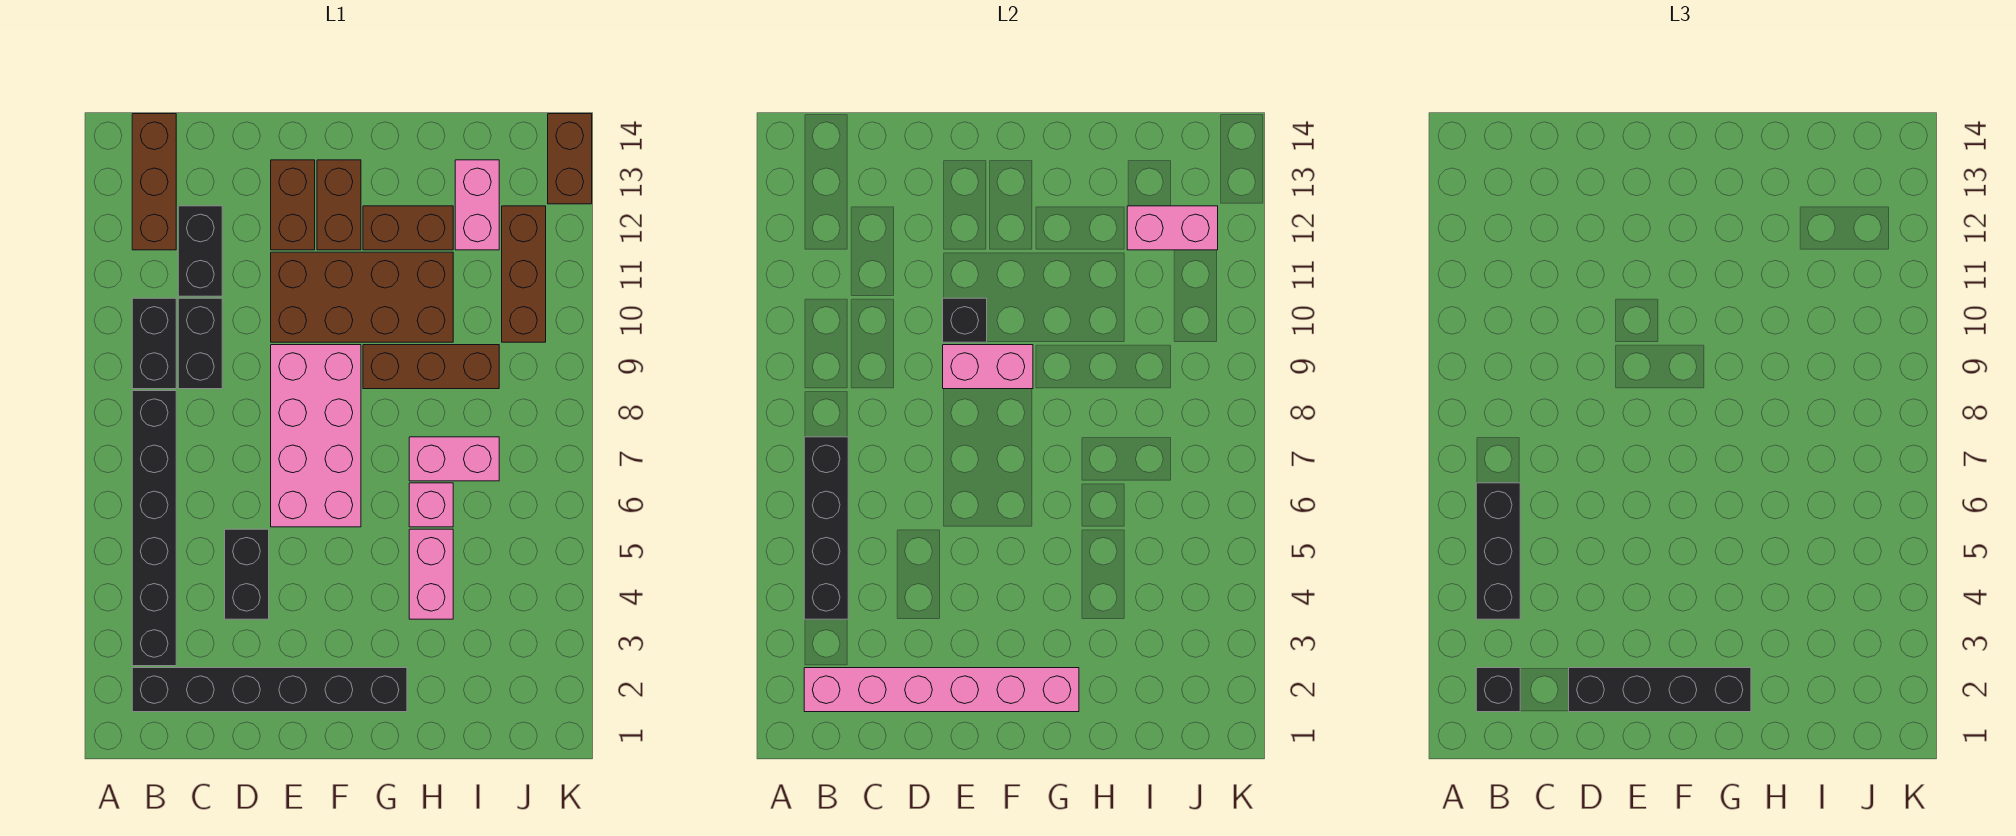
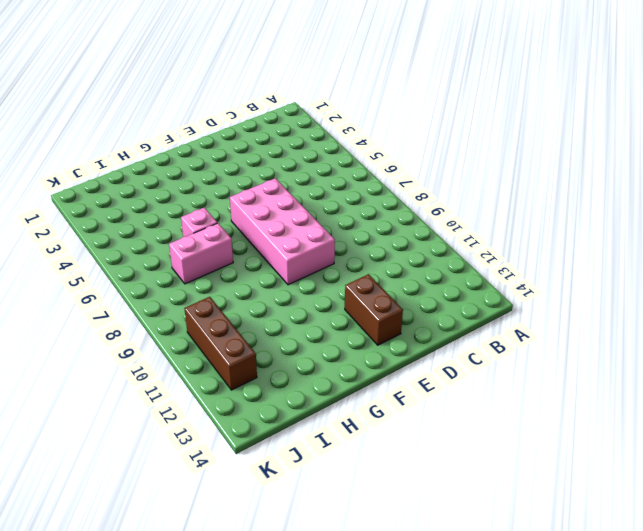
none -> black brick B2:G2 level 1
none -> black brick B3:B8 level 1
none -> black brick B9:B10 level 1

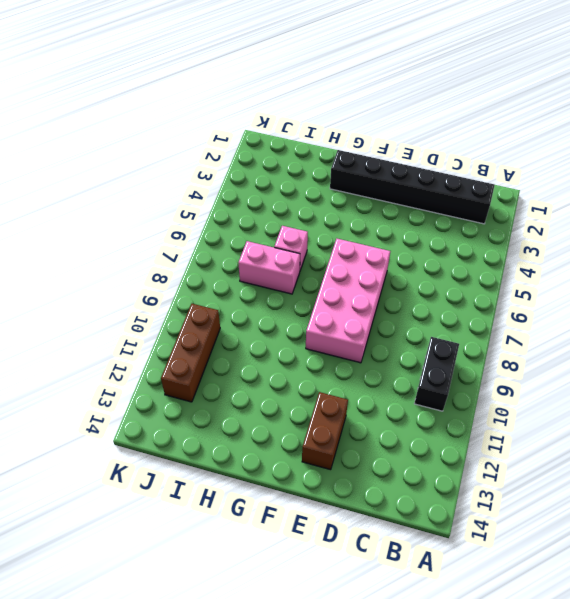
none -> black brick B3:B8 level 1
none -> brown brick B12:B14 level 1
none -> black brick C9:C10 level 1

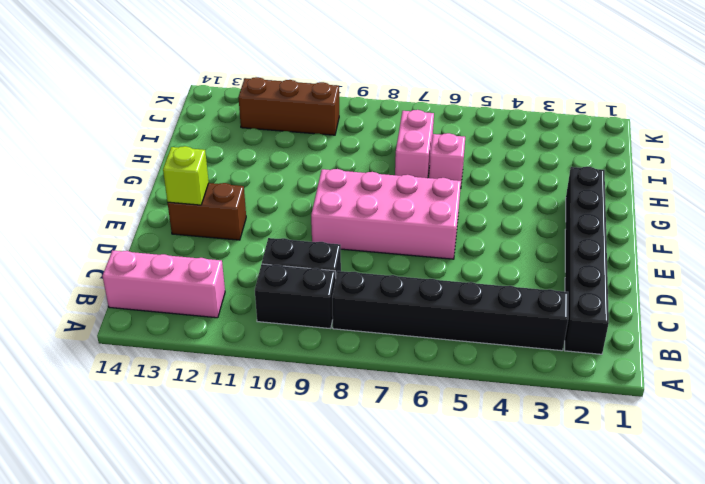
pink brick B12:B14 level 1 -> brown brick B12:B14 level 1
lime brick E13 level 2 -> none
none -> black brick C11:C12 level 1
none -> black brick D4:D5 level 1
none -> brown brick E10:H11 level 1

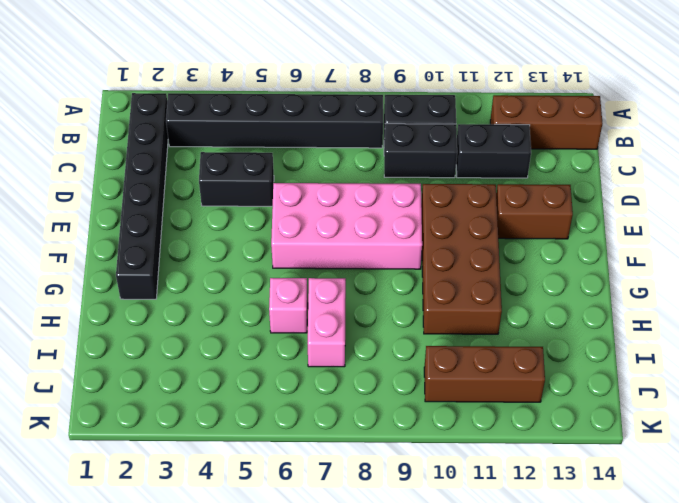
none -> brown brick F12:F13 level 1
none -> brown brick G9:I9 level 1
none -> brown brick G12:H12 level 1

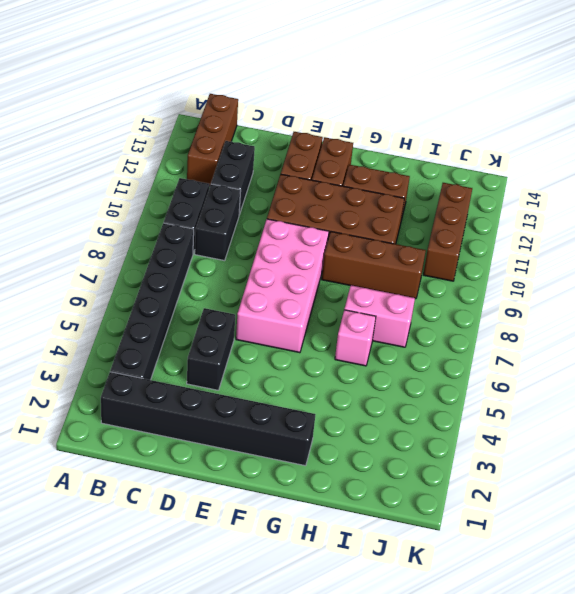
none -> pink brick H4:H5 level 1
none -> pink brick I12:I13 level 1
none -> brown brick K13:K14 level 1

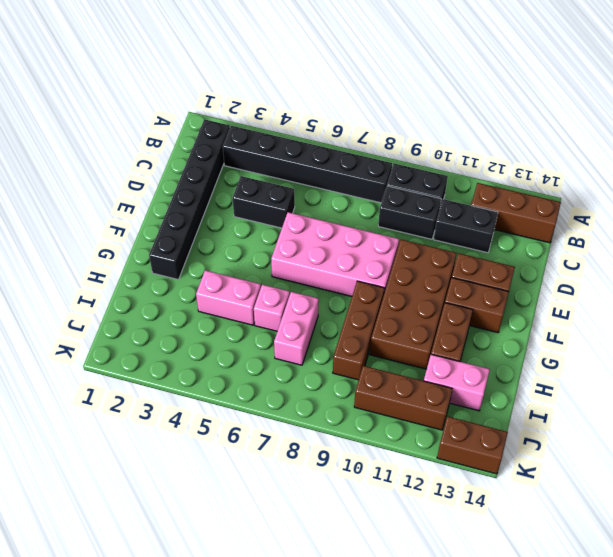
none -> pink brick B2:G2 level 2
none -> black brick B4:B7 level 2
none -> pink brick E9:F9 level 2

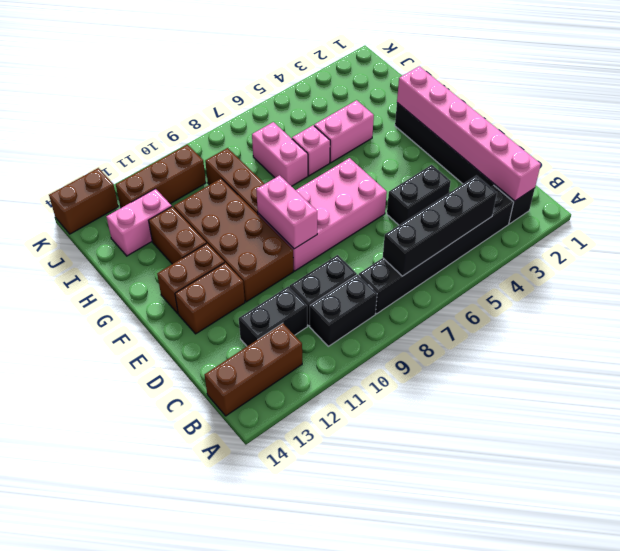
none -> black brick E10 level 2
none -> pink brick I12:J12 level 2
none -> black brick B2 level 3

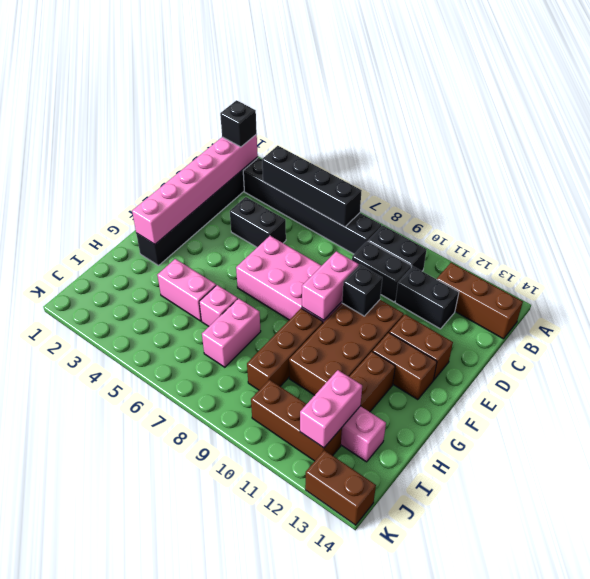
none -> black brick B4:B6 level 3
none -> black brick D2:G2 level 3

